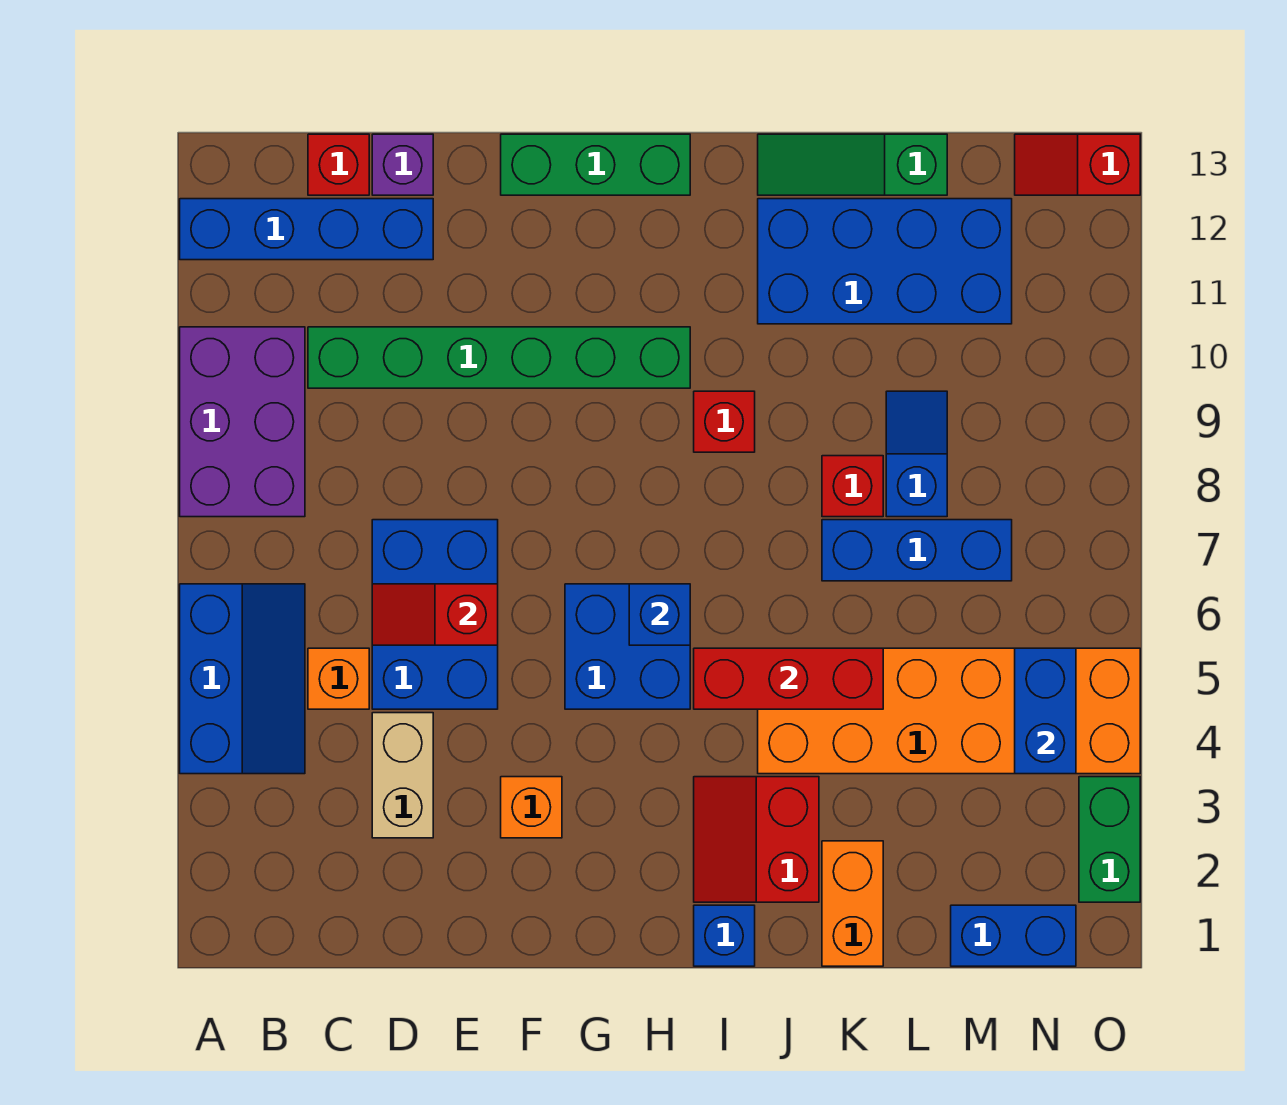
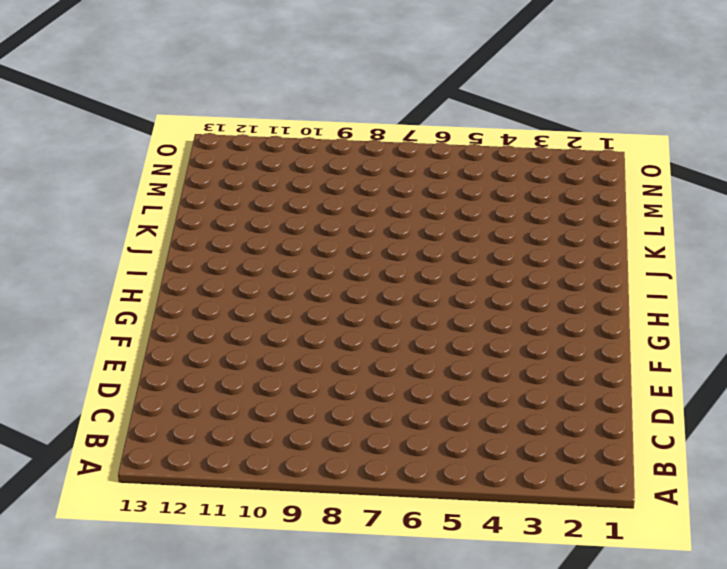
none -> blue slope A4:B6 level 1 top A
none -> purple brick A8:B10 level 1
none -> blue brick A12:D12 level 1

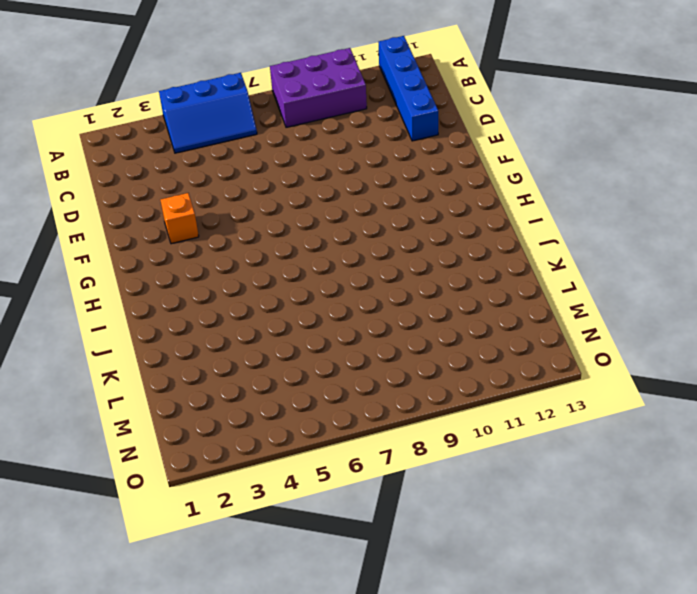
none -> orange brick C5 level 1
none -> green brick C10:H10 level 1
none -> red brick C13 level 1

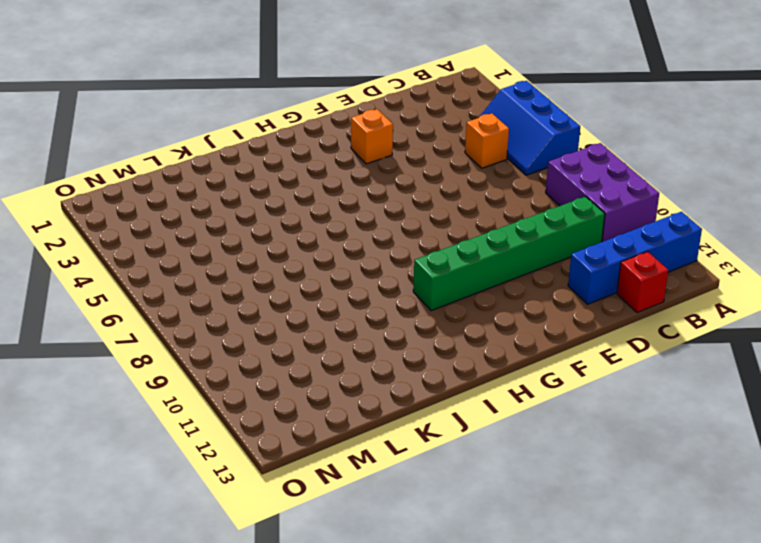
none -> tan brick D3:D4 level 1
none -> blue brick D5:E7 level 1
none -> purple brick D13 level 1

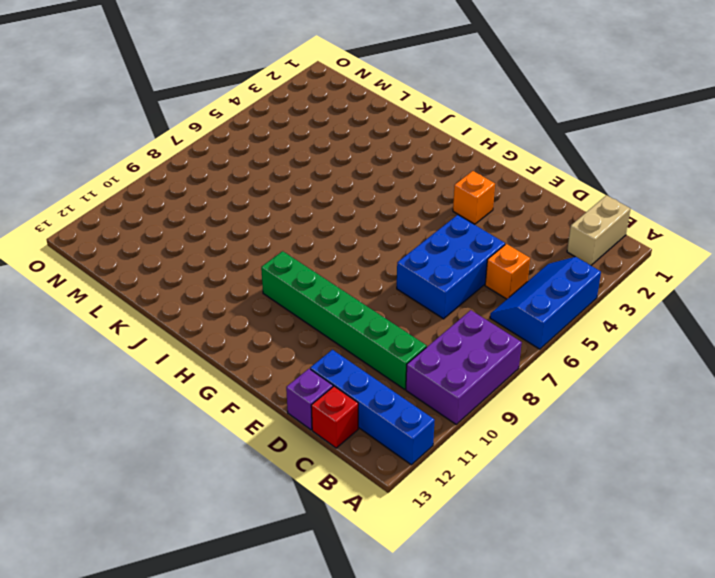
tan brick B1:B2 level 1 -> tan brick D3:D4 level 1
none -> green brick F13:H13 level 1
none -> blue brick G5:H6 level 1
none -> blue brick I1 level 1

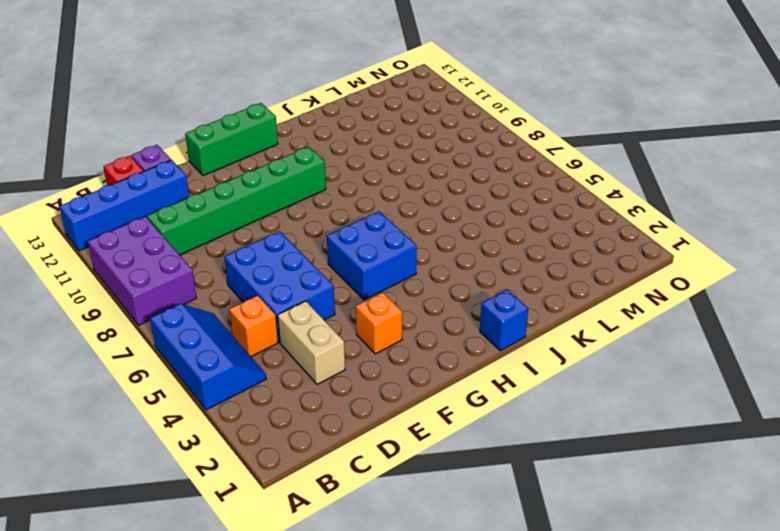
none -> red slope I2:J3 level 1 top J
none -> red brick I9 level 1
none -> orange brick J4:O5 level 1

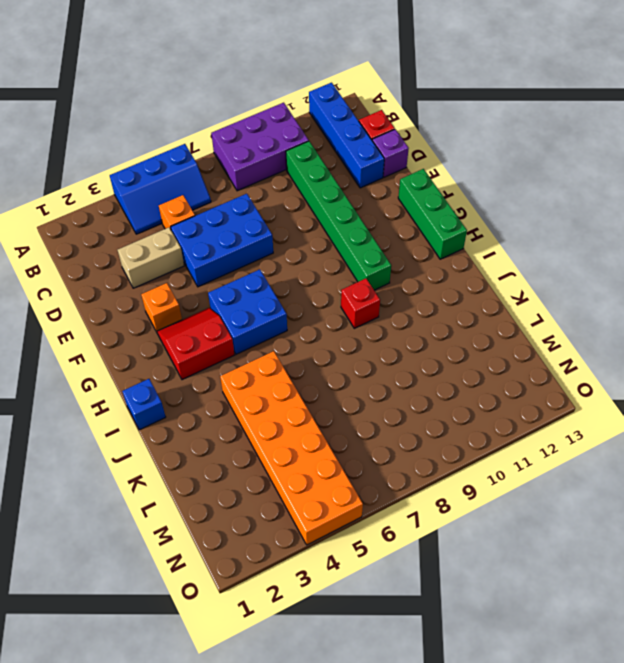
red slope G3:H4 level 1 top H -> red slope I2:J3 level 1 top J
none -> blue brick J11:M12 level 1
none -> green slope J13:L13 level 1 top L
none -> orange brick K1:K2 level 1

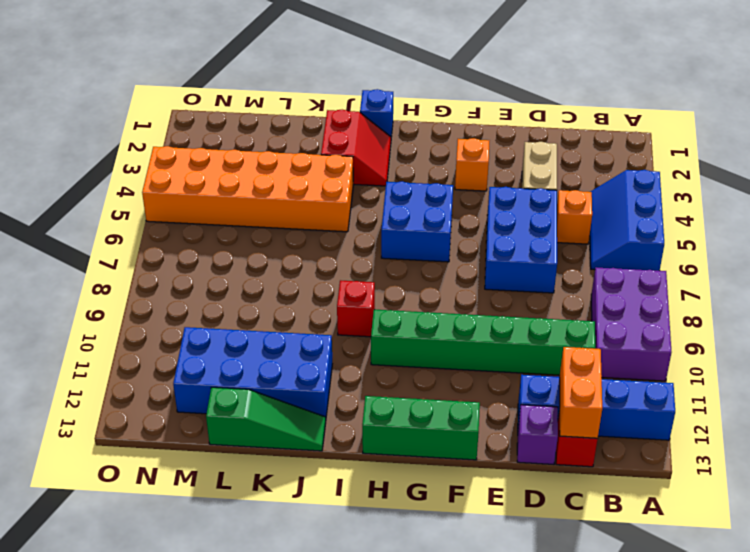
orange brick C12:C13 level 2 -> orange brick K1:K2 level 1
none -> blue brick K7:M7 level 1
none -> red brick K8 level 1
none -> blue slope L8:L9 level 1 top 8

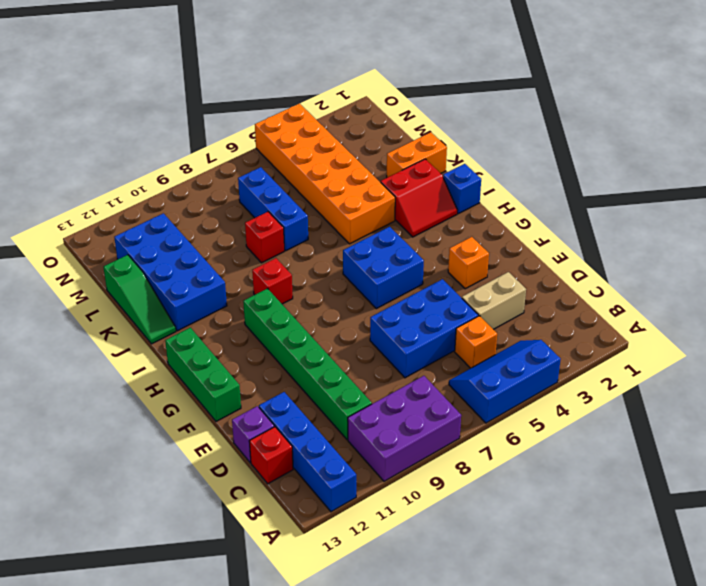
none -> blue slope L8:L9 level 1 top 8
none -> blue brick M1:N1 level 1
none -> red slope N13:O13 level 1 top O

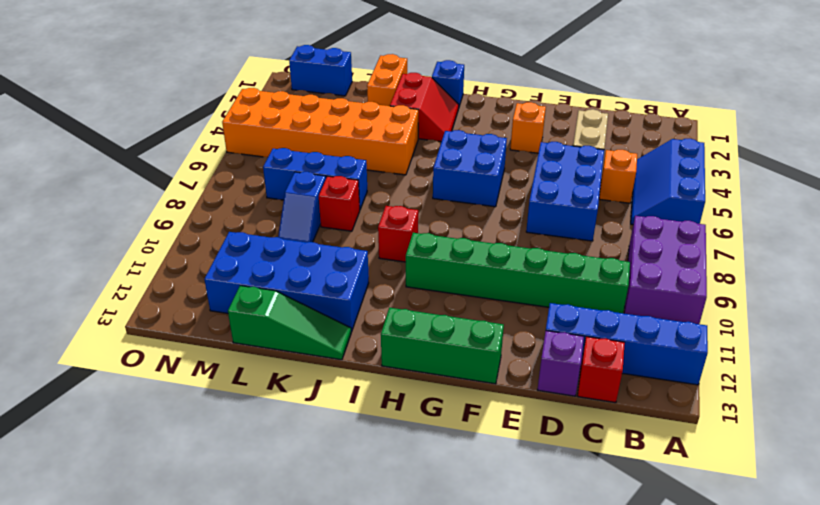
none -> red slope N13:O13 level 1 top O
none -> green brick O2:O3 level 1
none -> red slope D6:E6 level 2 top E

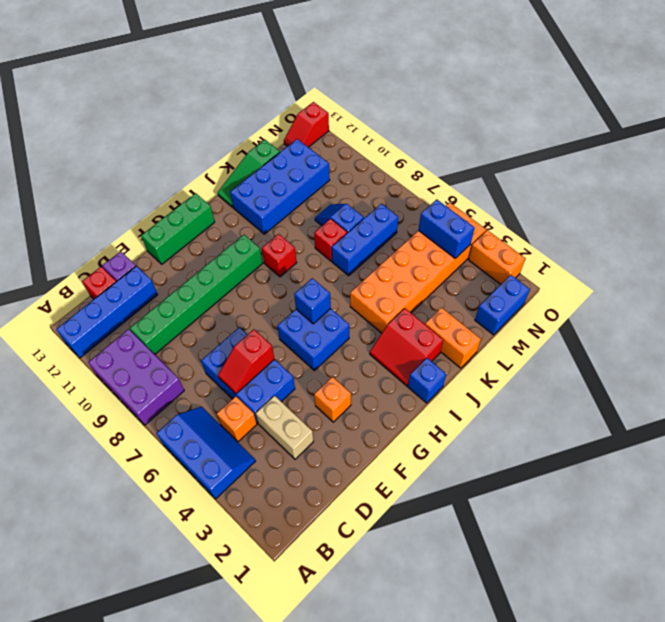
orange brick O2:O3 level 1 -> green brick O2:O3 level 1
none -> red brick I5:K5 level 2

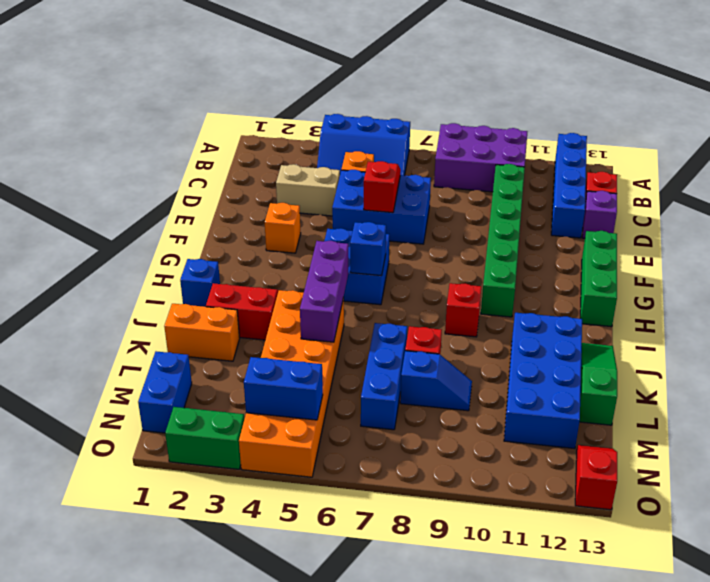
purple brick I5:K5 level 2 -> red brick I5:K5 level 2

